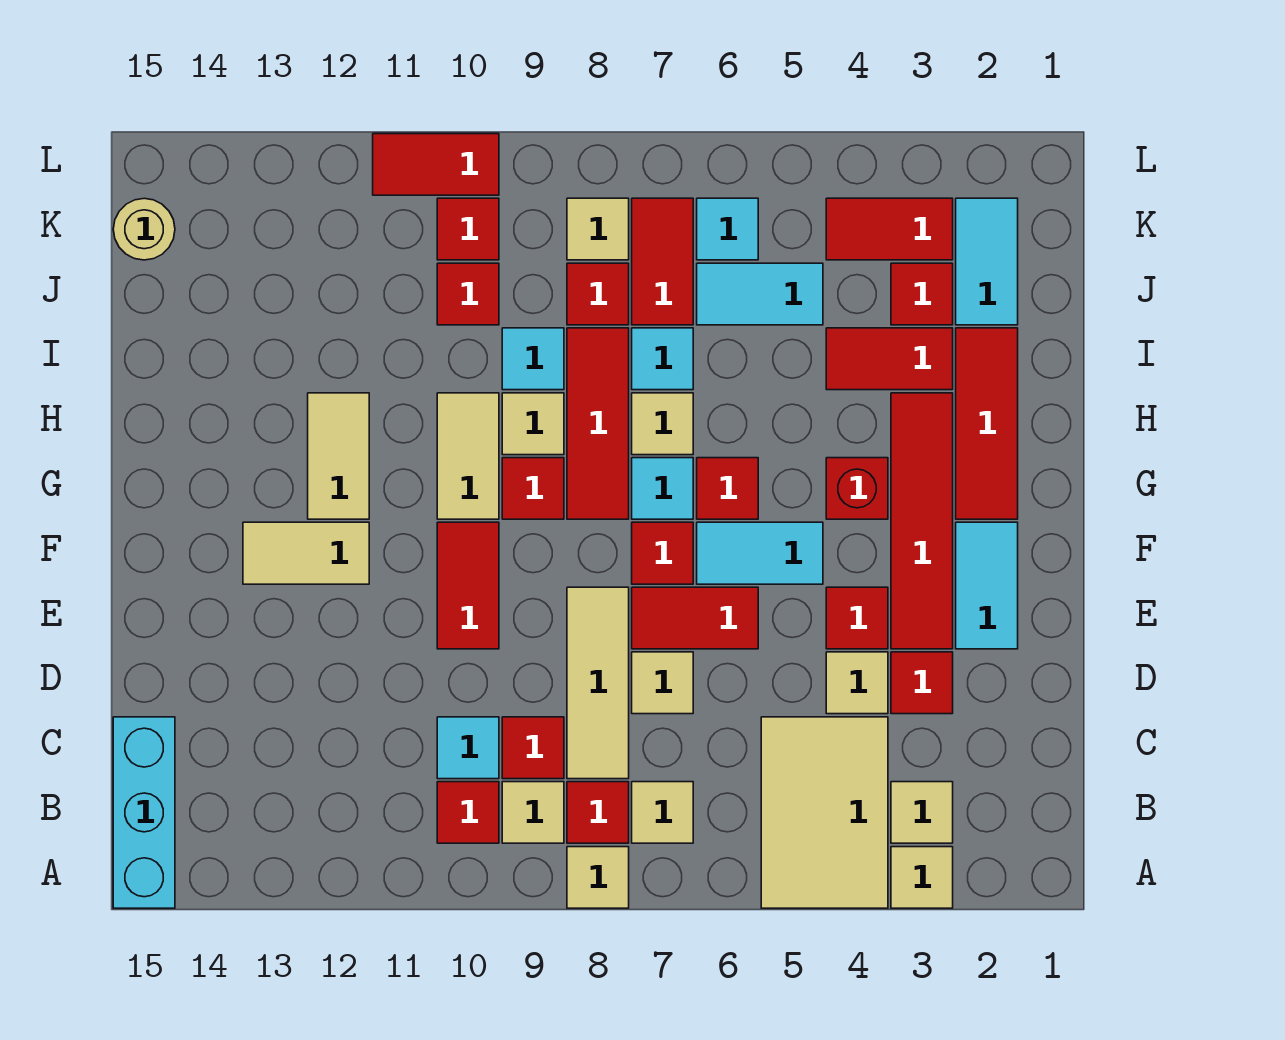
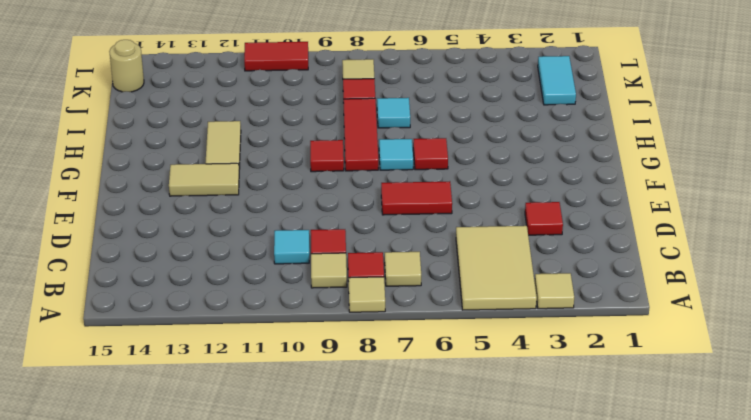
none -> cyan brick A15:C15 level 1
none -> tan tile B3 level 1
none -> red tile B10 level 1
none -> tan tile C8:E8 level 1

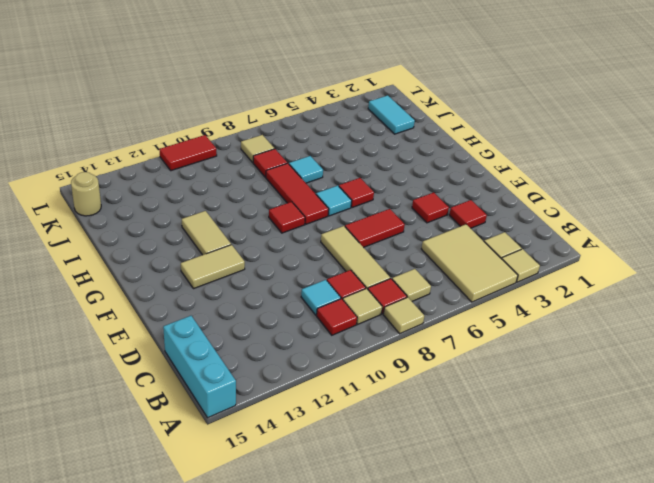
none -> tan tile D4 level 1
none -> tan tile D7 level 1
none -> cyan tile E2:F2 level 1
none -> red tile E3:H3 level 1

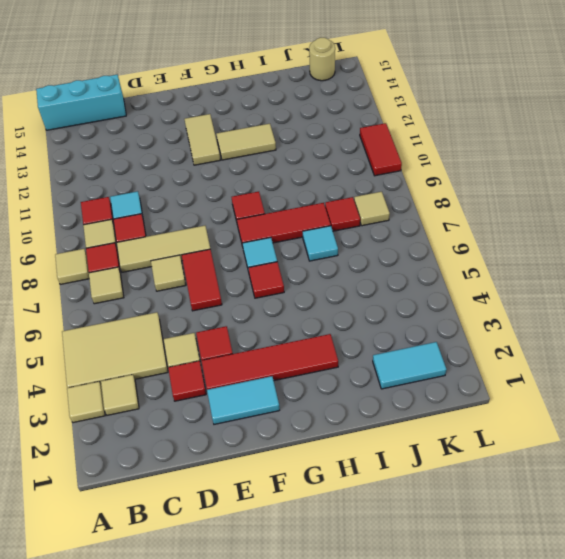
none -> red tile E10:F10 level 1
none -> cyan tile F5:F6 level 1
none -> red tile F7 level 1
none -> red tile G2:I2 level 1

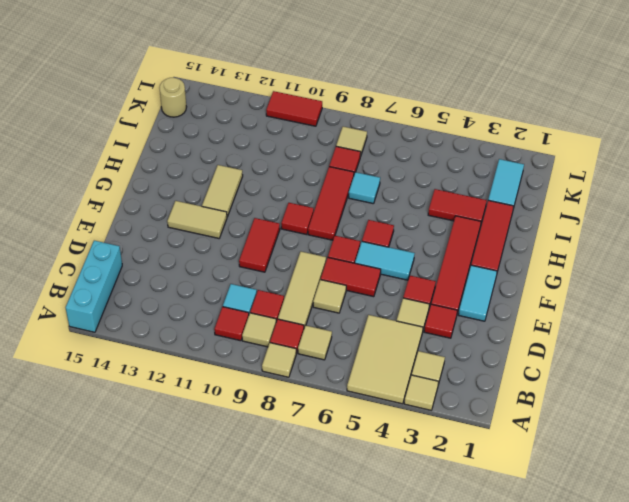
none -> red brick G4 level 1
none -> cyan tile G7 level 1
none -> tan tile G10:H10 level 1
none -> tan tile H7 level 1

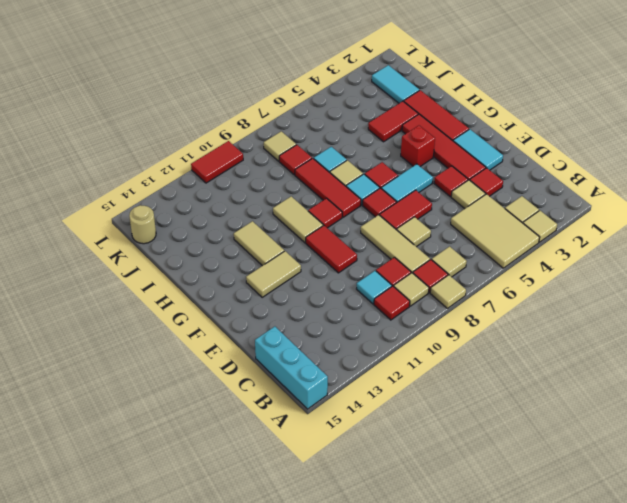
none -> tan tile H9 level 1
none -> cyan tile I9 level 1
none -> red tile J3 level 1
none -> cyan tile J5:J6 level 1

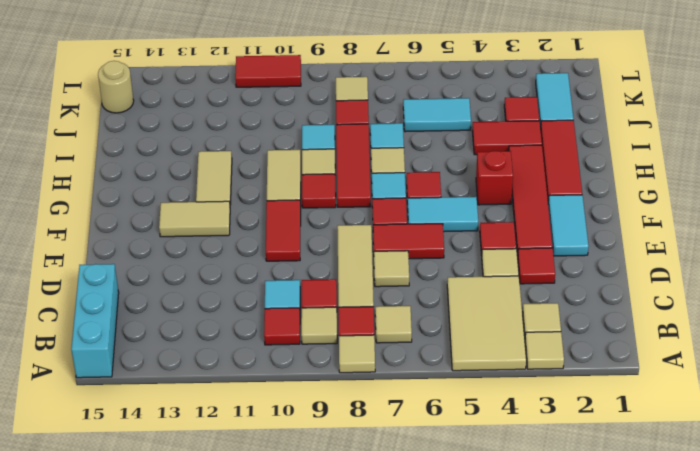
none -> red tile J7:K7 level 1
none -> red tile J10 level 1
none -> red tile K3:K4 level 1
none -> cyan tile K6 level 1

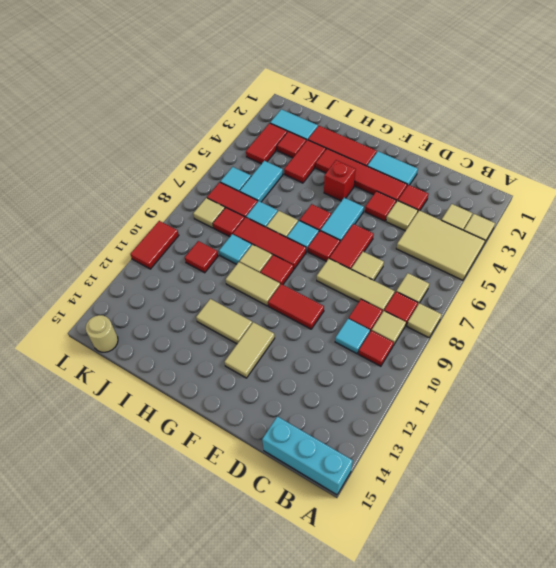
none -> red tile K10 level 1

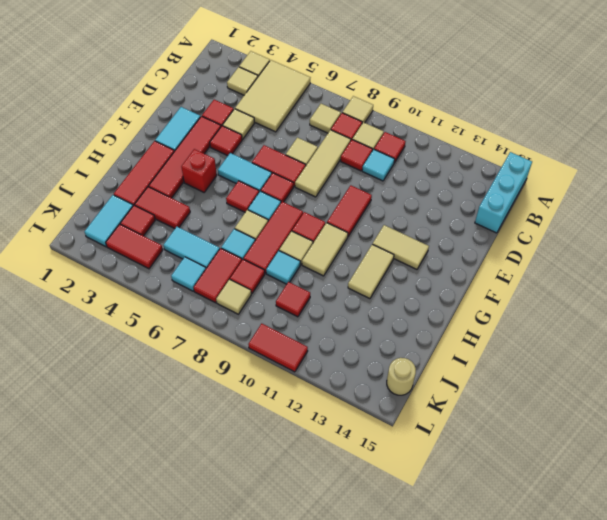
none -> red tile K10 level 1

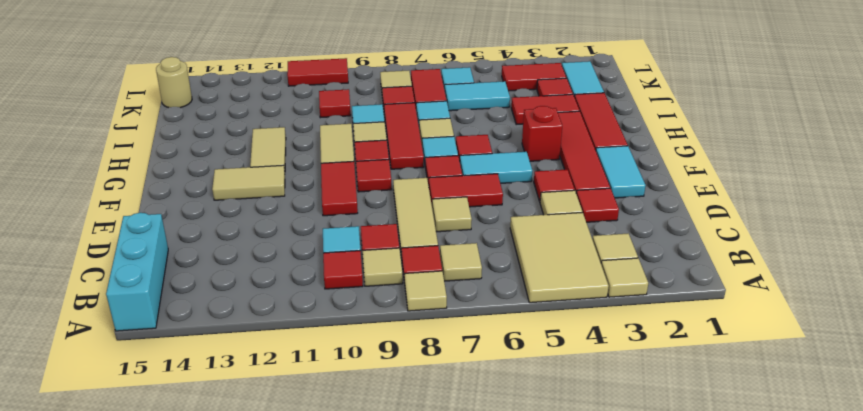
red tile F9 level 1 -> red tile K10 level 1

